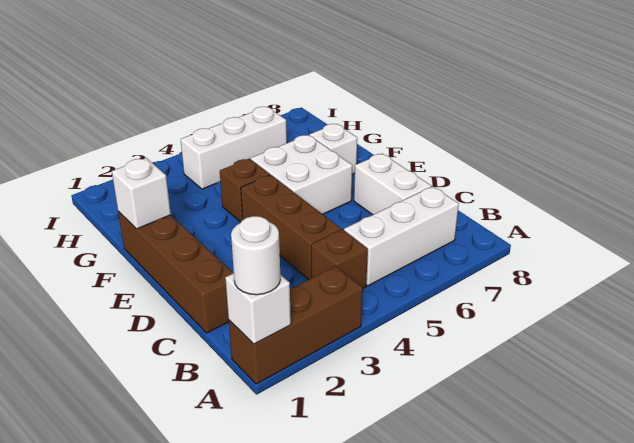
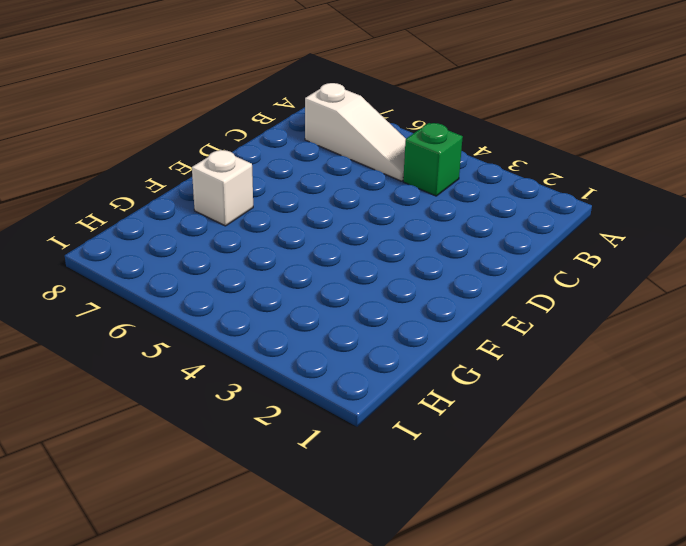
green brick B4 level 1 -> brown brick B4 level 1
white slope B5:B7 level 1 top 7 -> white brick B5:B7 level 1
none -> brown brick A1:A3 level 1
none -> brown brick C1:F1 level 1
none -> brown brick C4:E4 level 1

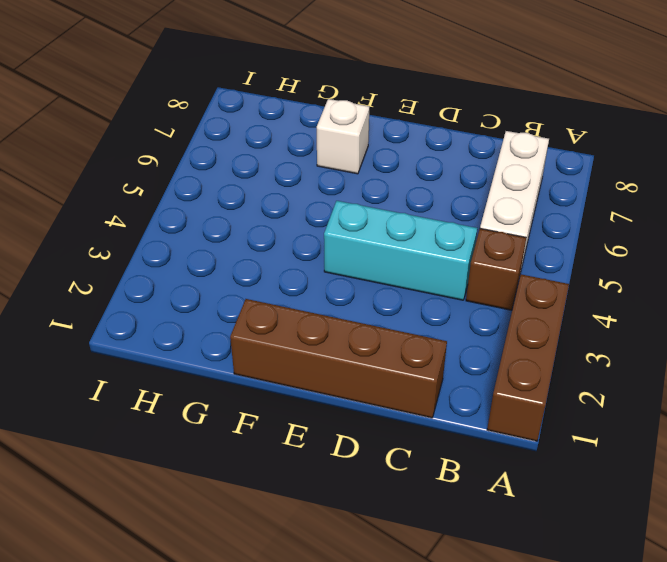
cyan brick C4:E4 level 1 -> brown brick C4:E4 level 1
none -> white brick C7:D7 level 1
none -> white brick E5:F6 level 1
none -> brown brick F4 level 1

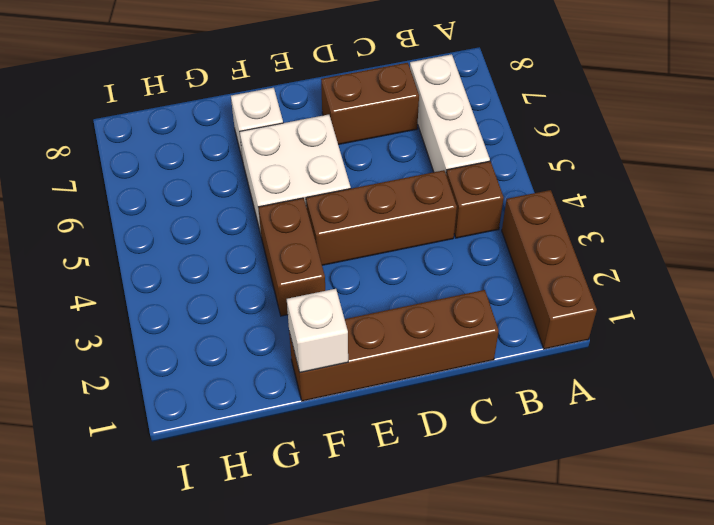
brown brick C7:D7 level 1 -> white brick C7:D7 level 1
brown brick F3:F4 level 1 -> brown brick F4 level 1
none -> white brick H4:H6 level 1
none -> white brick A1 level 2
none -> white round brick A1 level 3

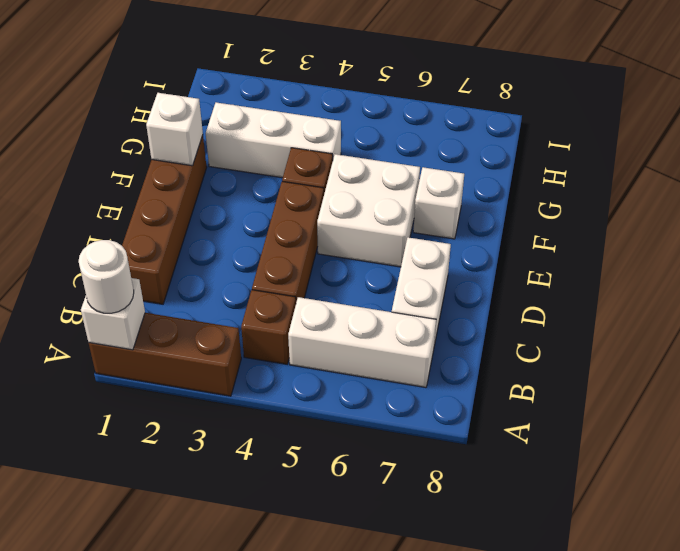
white brick G2:G4 level 1 -> white brick H4:H6 level 1

